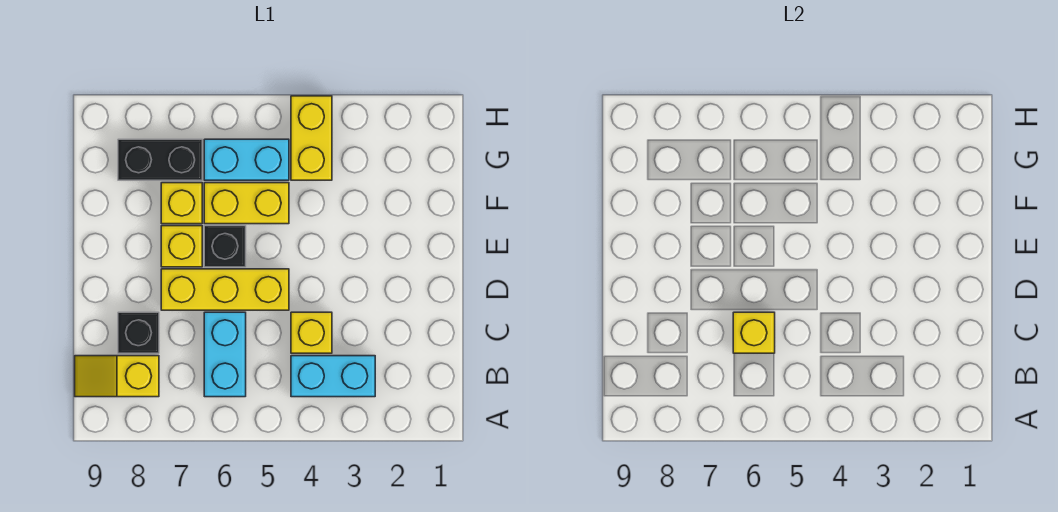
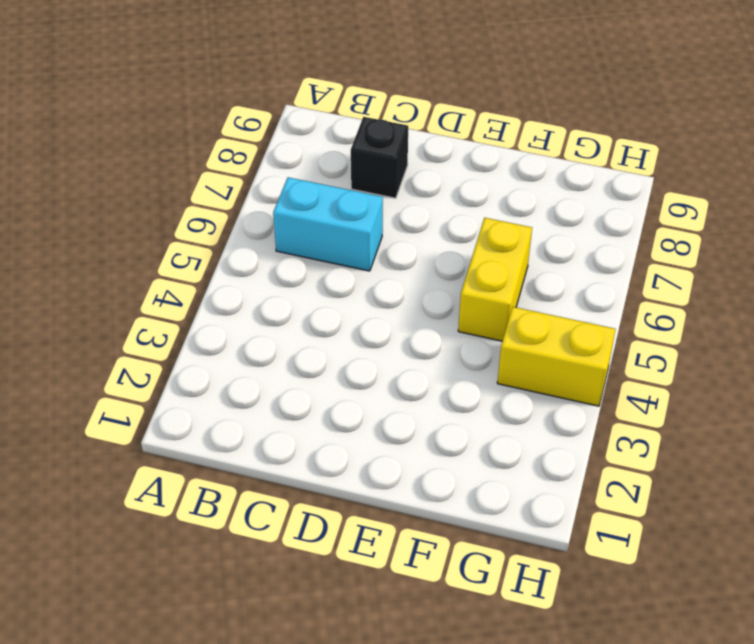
none -> cyan brick B3:B4 level 1
none -> yellow slope B8:B9 level 1 top 8
none -> yellow brick C4 level 1

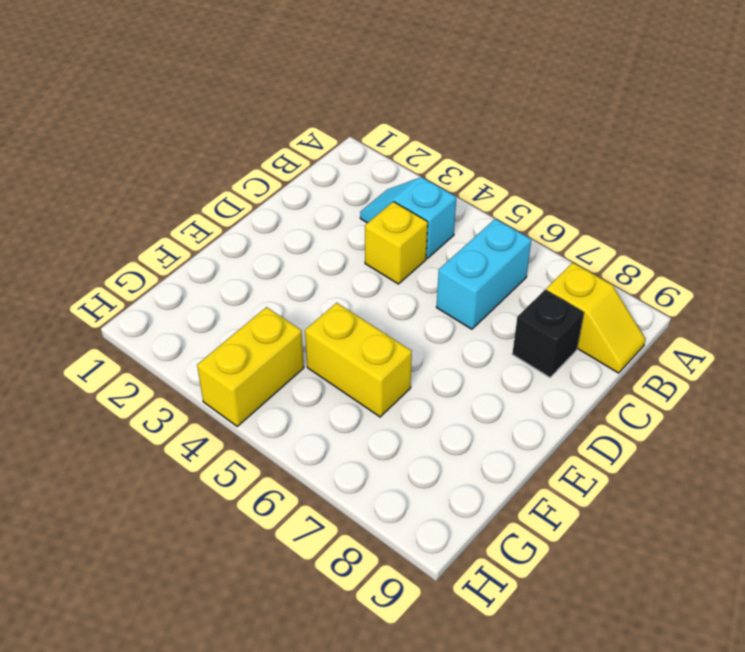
cyan slope B3:B4 level 1 top 4 -> cyan brick B3:B4 level 1
none -> yellow brick D5:D7 level 1
none -> black brick E6 level 1
none -> yellow brick E7 level 1

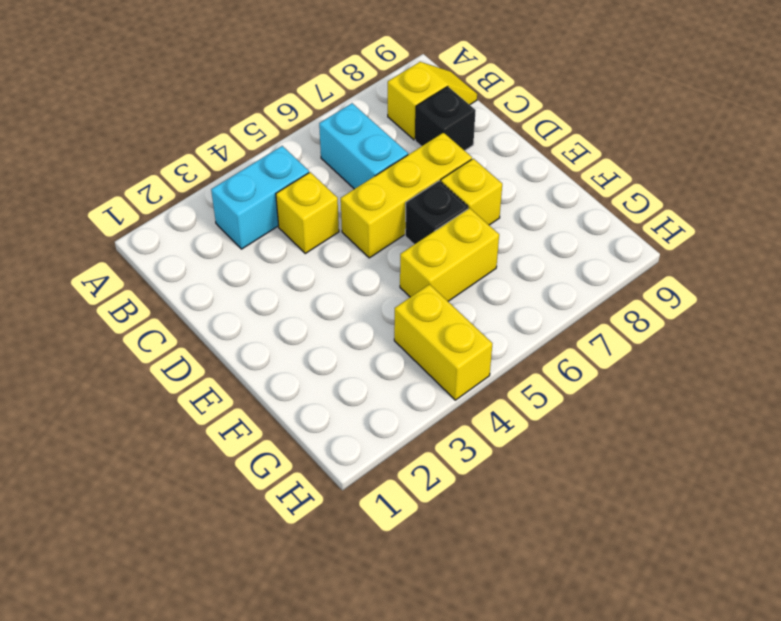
none -> yellow brick F7 level 1
none -> cyan brick G5:G6 level 1
none -> black brick G7:G8 level 1

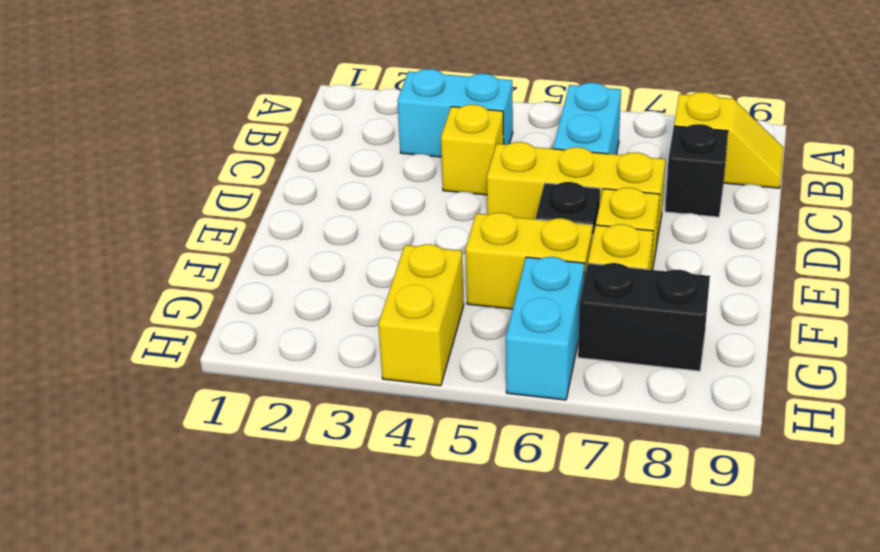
cyan brick G6:H6 level 1 -> cyan brick G5:G6 level 1
none -> yellow brick C6 level 2

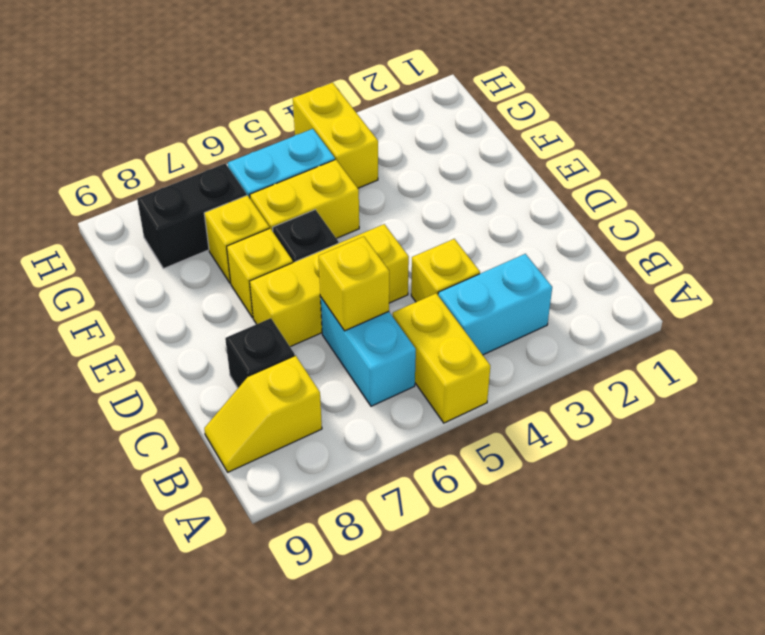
yellow brick A5:B5 level 1 -> none

